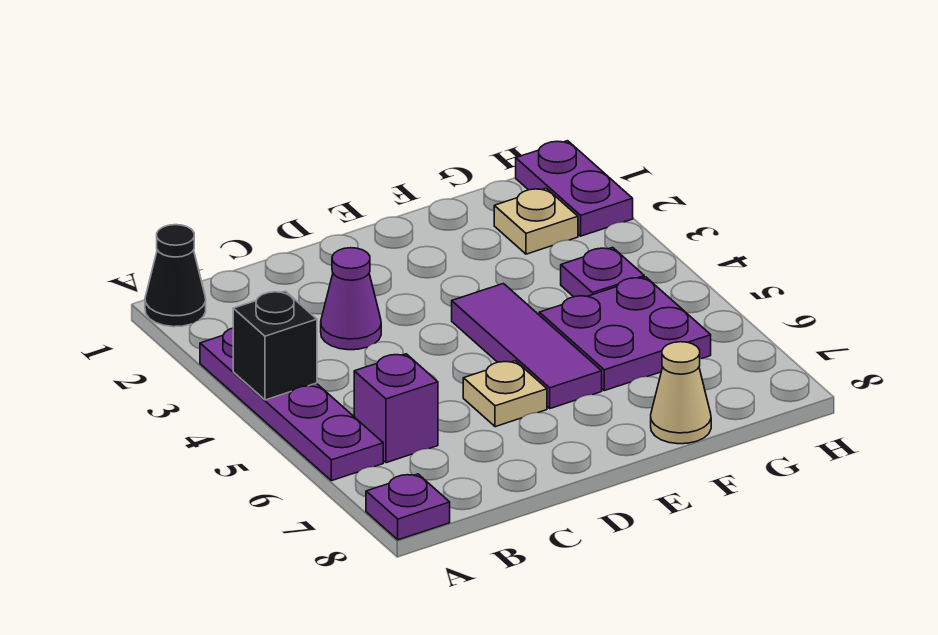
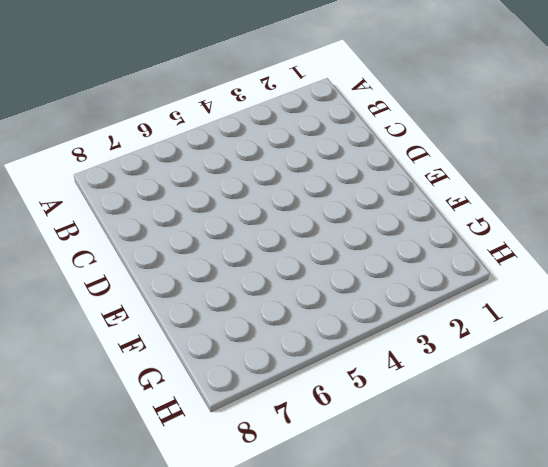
none -> black cone A1 level 1
none -> purple plate A3:A6 level 1
none -> purple plate A8 level 1

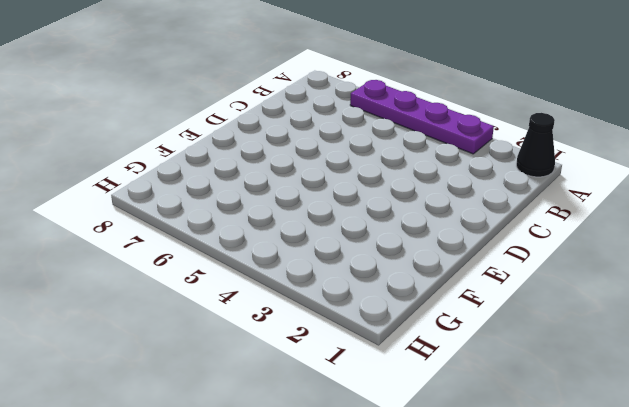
none -> purple plate A8 level 1
none -> purple brick B6 level 1
none -> purple cone C3 level 1

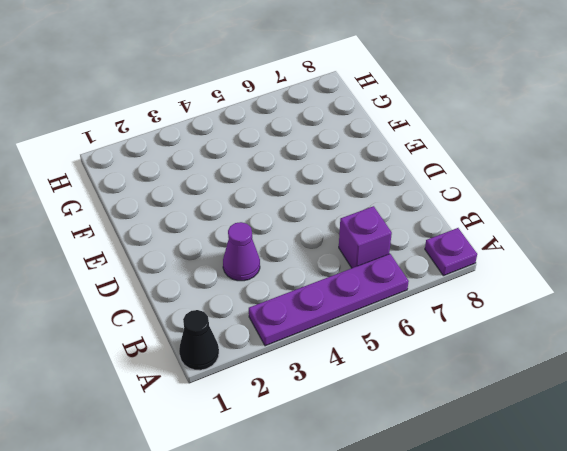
none -> tan plate D6 level 1
none -> purple tile E4:E6 level 1
none -> purple plate F5:G6 level 1

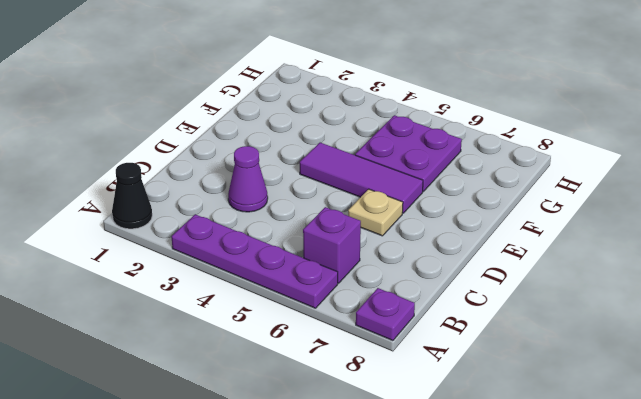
none -> tan cone F8 level 1
none -> tan plate G2 level 1
none -> purple plate G4 level 1

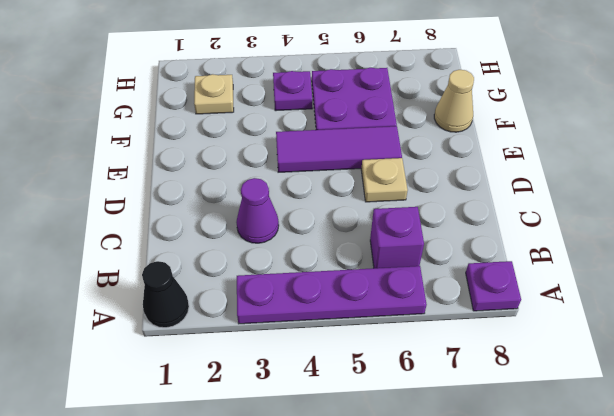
none -> purple plate H1:H2 level 1
none -> black brick A4 level 2

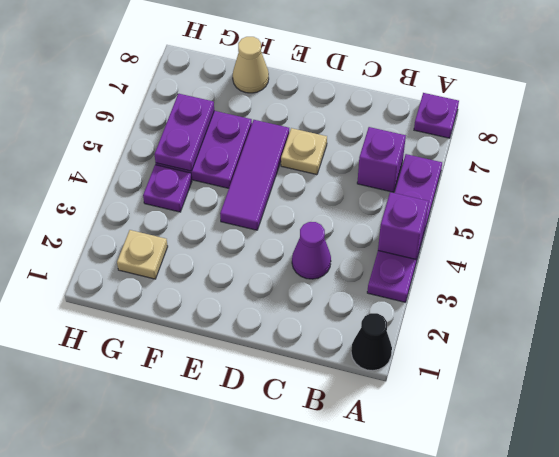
purple brick A4 level 2 -> black brick A4 level 2
purple plate G5:G6 level 2 -> purple plate H1:H2 level 1

